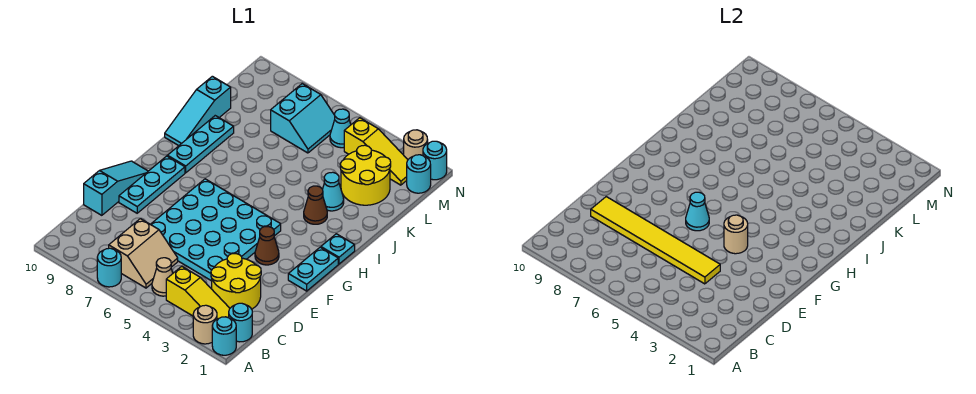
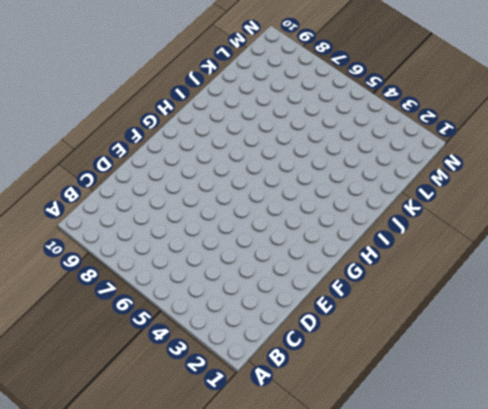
none -> cyan round brick A1 level 1
none -> tan round brick A2 level 1
none -> cyan round brick A7 level 1

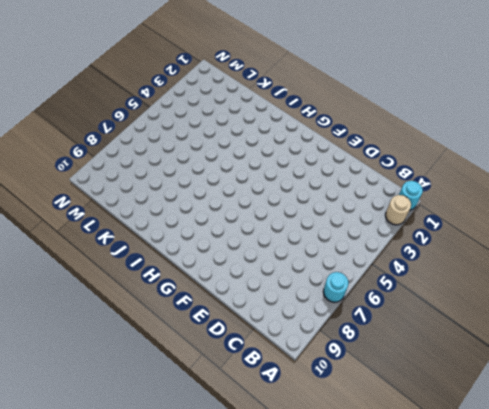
none -> cyan round brick B1 level 1
none -> yellow slope B2:B4 level 1 top 4
none -> tan cone B5 level 1

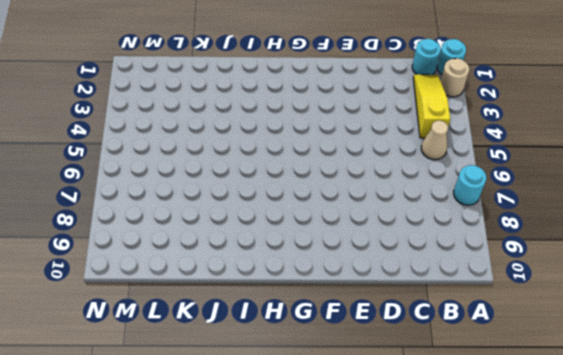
none -> tan slope B6:C7 level 1 top 7
none -> yellow round brick C2:D3 level 1
none -> cyan plate D4:G7 level 1

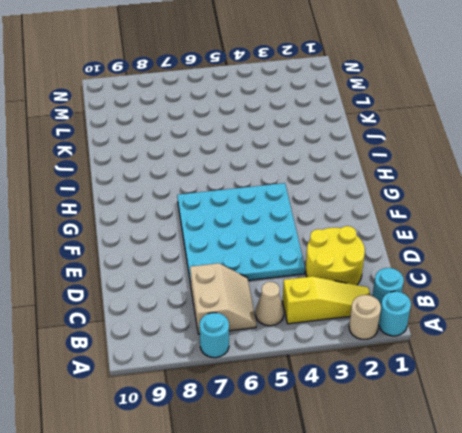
none -> cyan slope D10:F10 level 1 top D
none -> cyan plate E9:G9 level 1
none -> cyan plate F1:G1 level 1

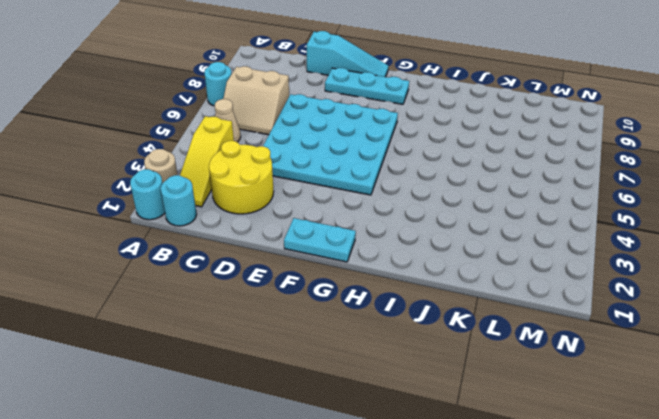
none -> brown cone F3 level 1
none -> cyan plate H1 level 1
none -> cyan plate H9:J9 level 1

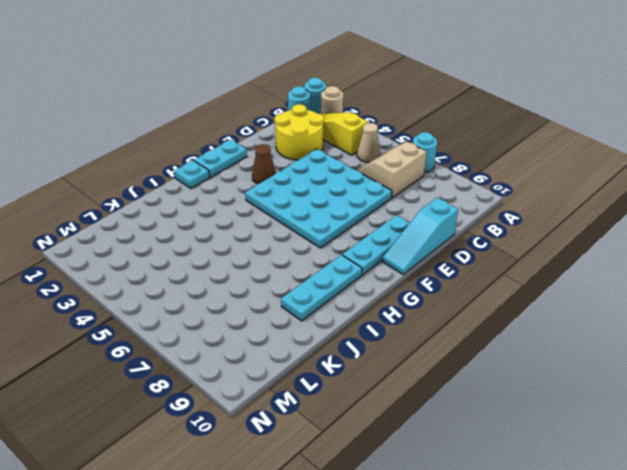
none -> brown cone I3 level 1
none -> cyan slope I10:K10 level 1 top K
none -> cyan cone J3 level 1

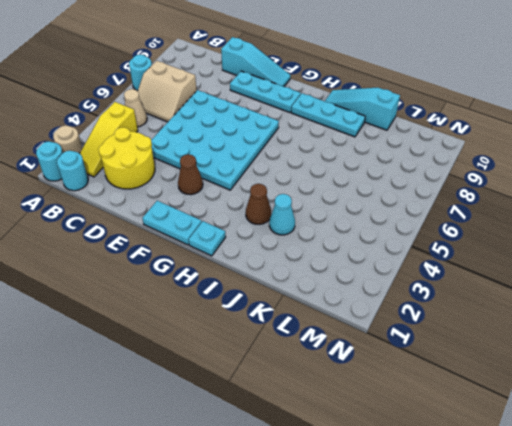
none -> yellow round brick K2:L3 level 1
none -> cyan slope L6:M7 level 1 top 7
none -> cyan round brick M1 level 1

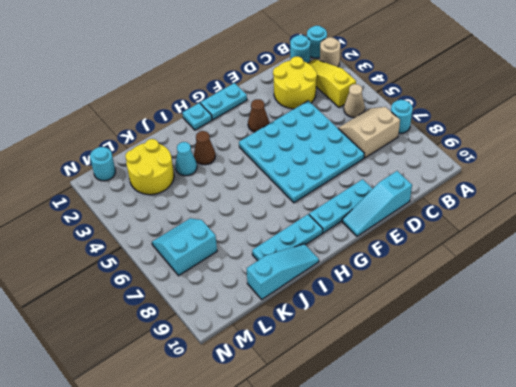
none -> yellow slope M2:M4 level 1 top 4
none -> cyan cone M5 level 1
none -> cyan round brick N1 level 1

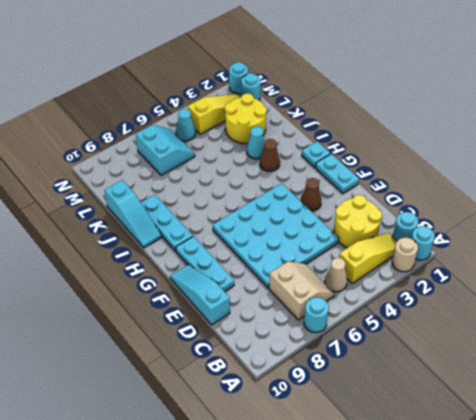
none -> tan round brick N2 level 1
none -> yellow tile D4:D9 level 2
none -> tan round brick F4 level 2

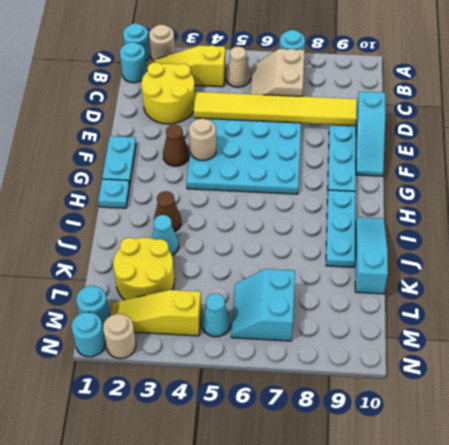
none -> cyan cone F6 level 2

